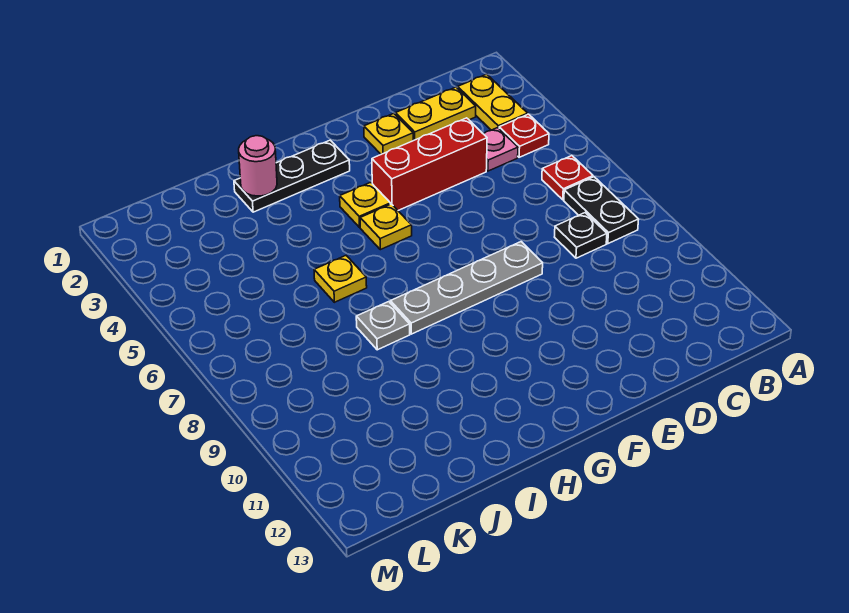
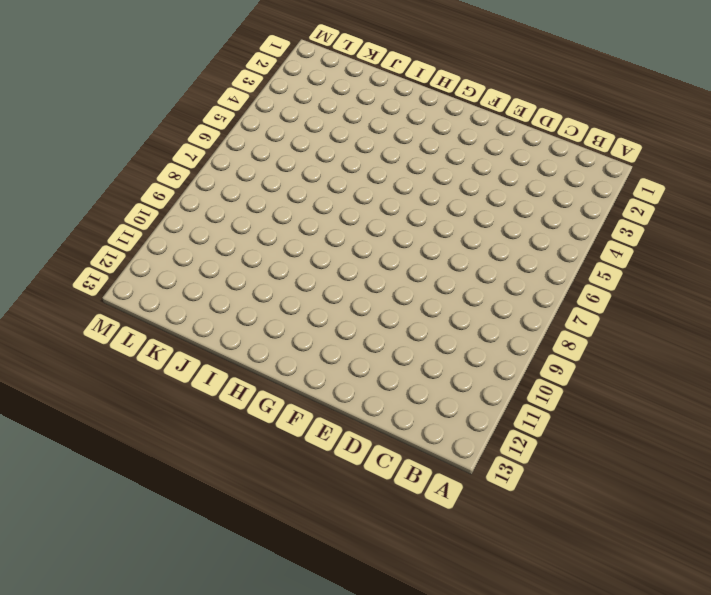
none -> yellow plate B2:B3 level 1
none -> red plate B4 level 1
none -> red plate B6 level 1

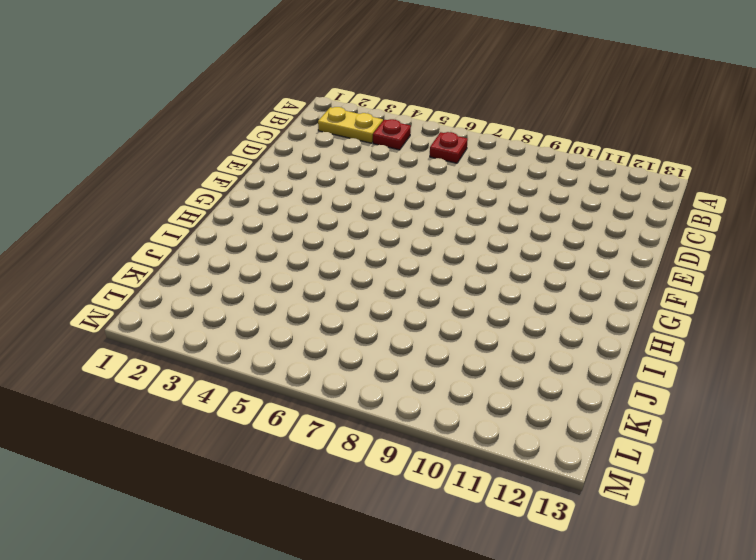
none -> black plate B7:B8 level 1
none -> yellow plate C2:D2 level 1
none -> pink plate C4 level 1

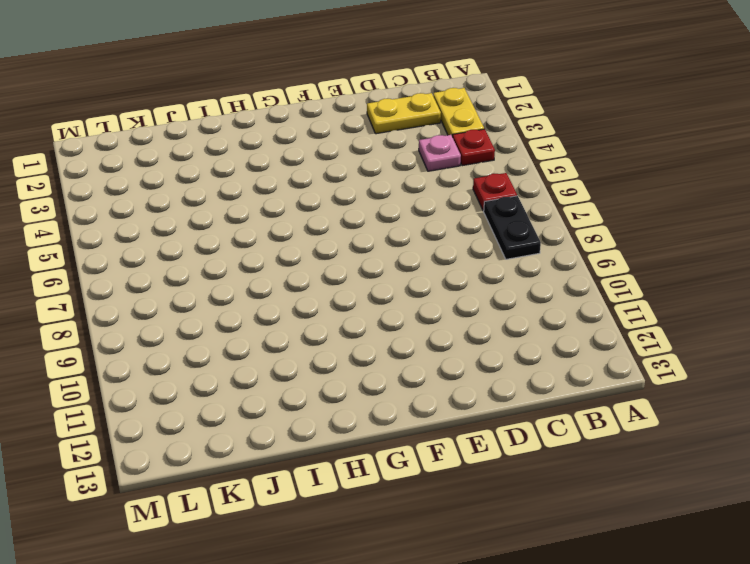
none -> black plate C8 level 1
none -> red brick D4:F4 level 1
none -> yellow plate E2 level 1

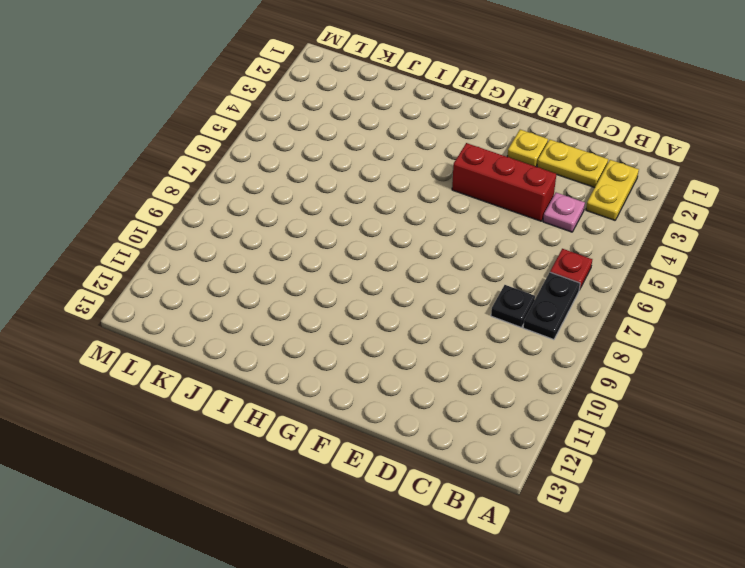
none -> red plate B4 level 1
none -> grey plate E8:H8 level 1
none -> black plate G2:I2 level 1

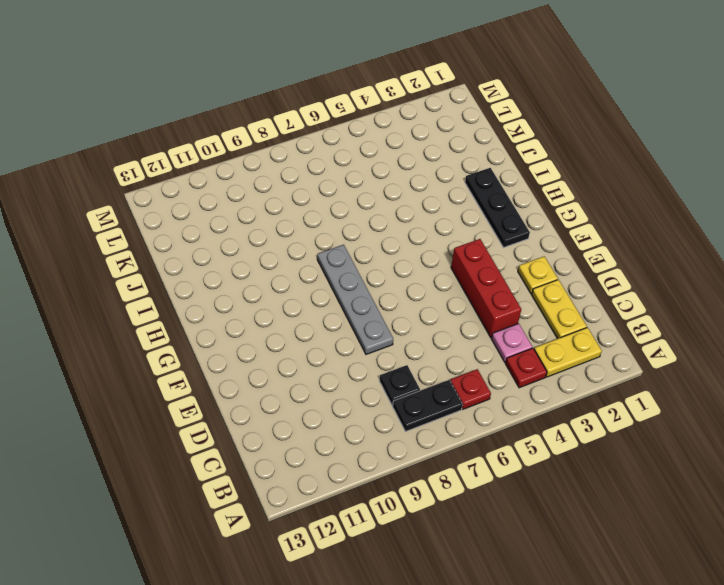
none -> yellow plate G4 level 1
none -> yellow plate G5 level 1
none -> yellow plate I6 level 1

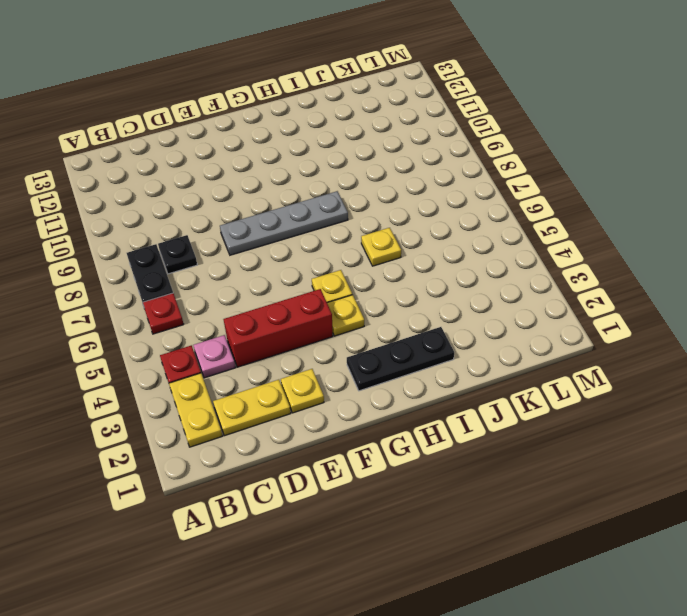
none -> grey plate I8 level 1
none -> pink round brick I2 level 2

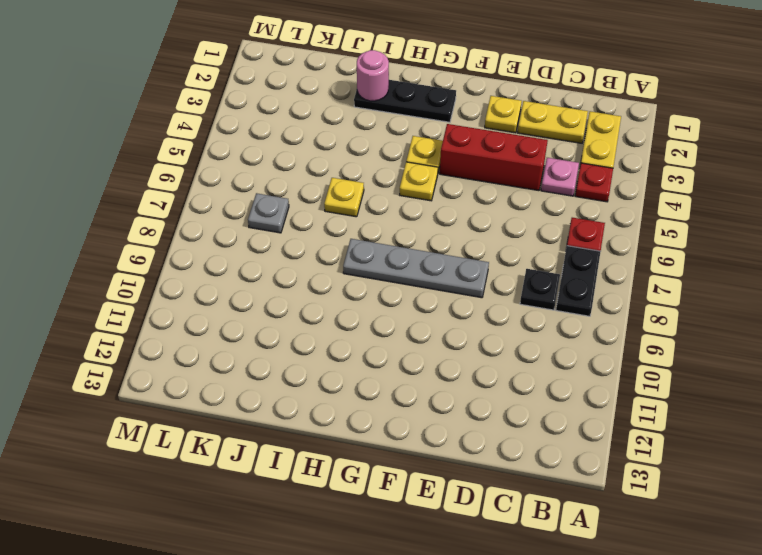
grey plate K7 level 1 -> grey plate I8 level 1

